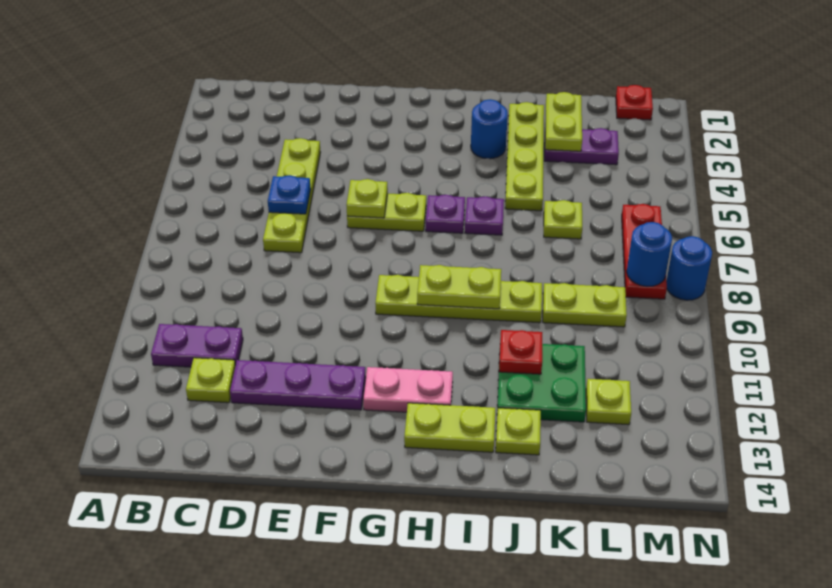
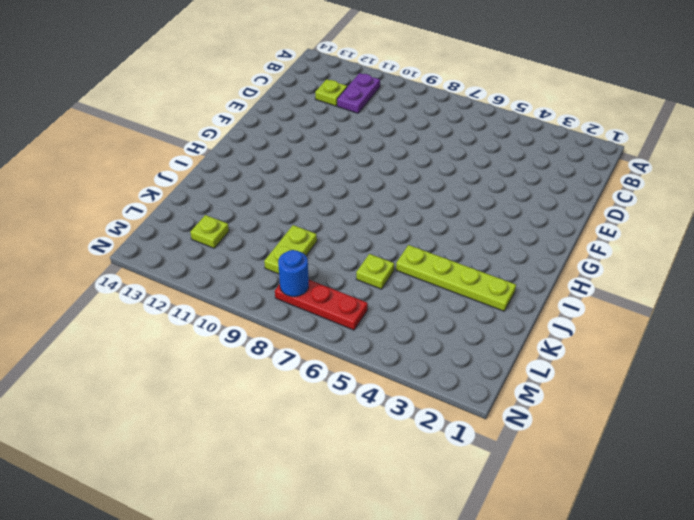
none -> lime plate D4:D7 level 1
none -> purple plate D12:F12 level 1
none -> lime plate F6:G6 level 1

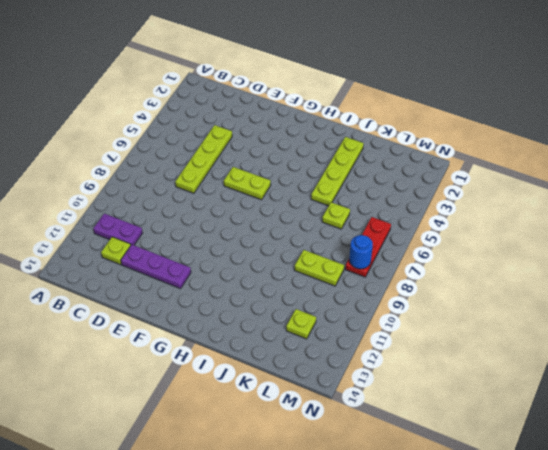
none -> lime plate G9:J9 level 1
none -> pink plate G12:H12 level 1
none -> purple plate H6 level 1

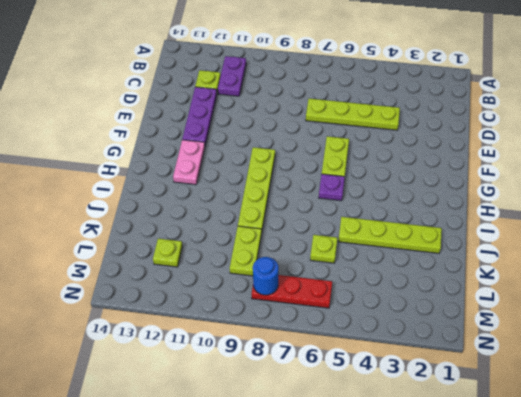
none -> lime plate H13:I13 level 1
none -> blue round brick I3 level 1
none -> purple plate I6 level 1

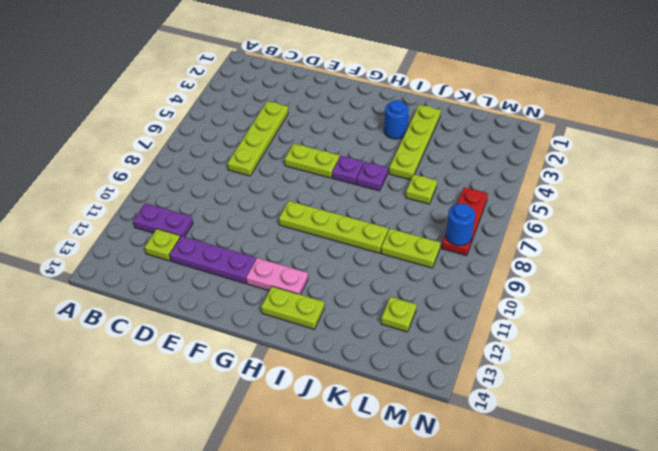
none -> green plate J11:K12 level 1
none -> lime plate J13 level 1
none -> purple plate K3:L3 level 1

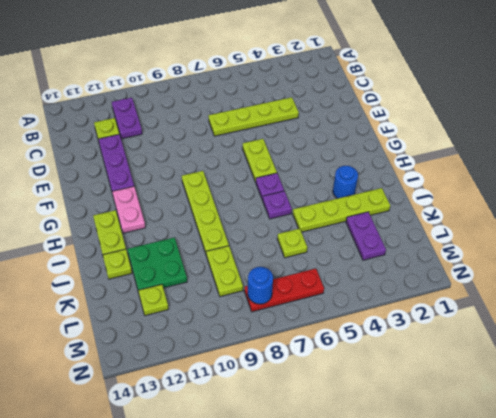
none -> red plate M1 level 1
none -> blue round brick N8 level 1
none -> blue plate D6 level 2

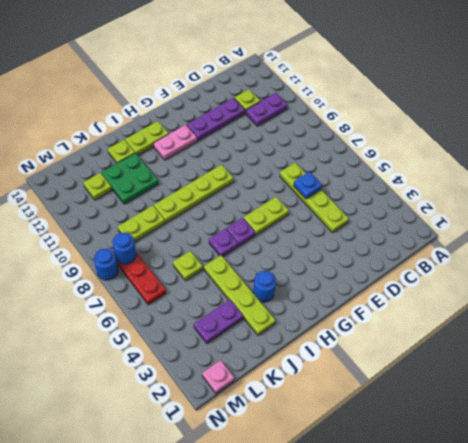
pink plate M1 level 1 -> red plate M1 level 1
none -> lime plate F6 level 2
none -> lime plate H9:I9 level 2
none -> red plate J11 level 2

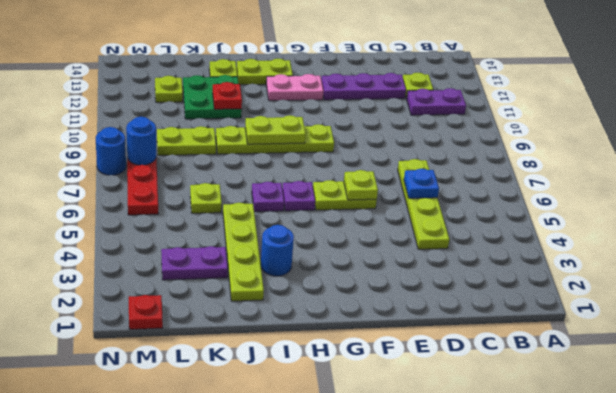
none -> lime plate K2:K3 level 2

